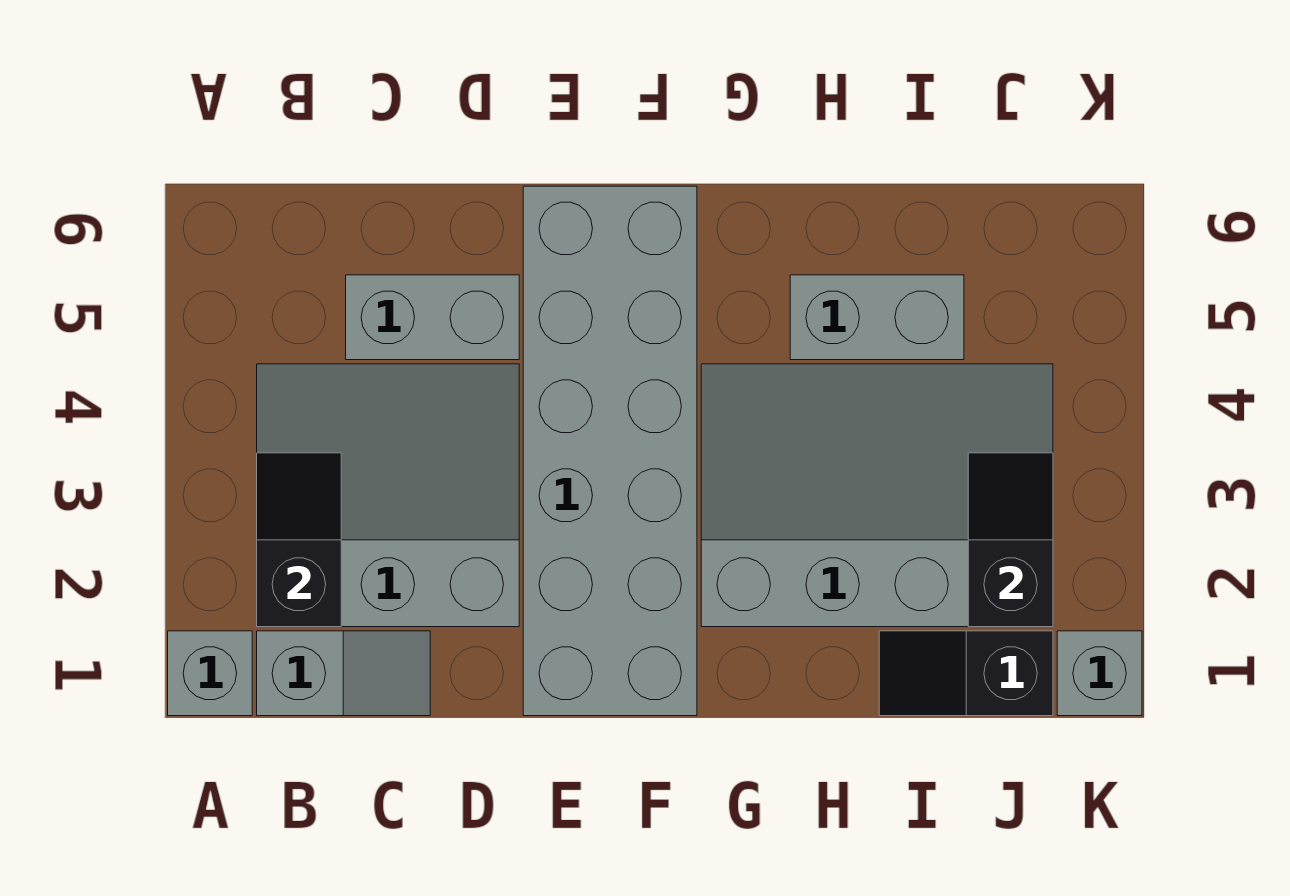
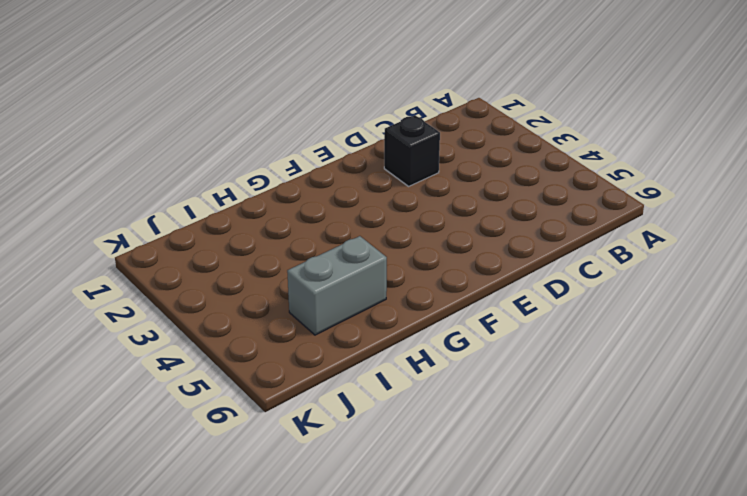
black brick D2 level 1 -> grey slope B2:D4 level 1 top 2
none -> grey brick A1 level 1
none -> grey slope B1:C1 level 1 top B

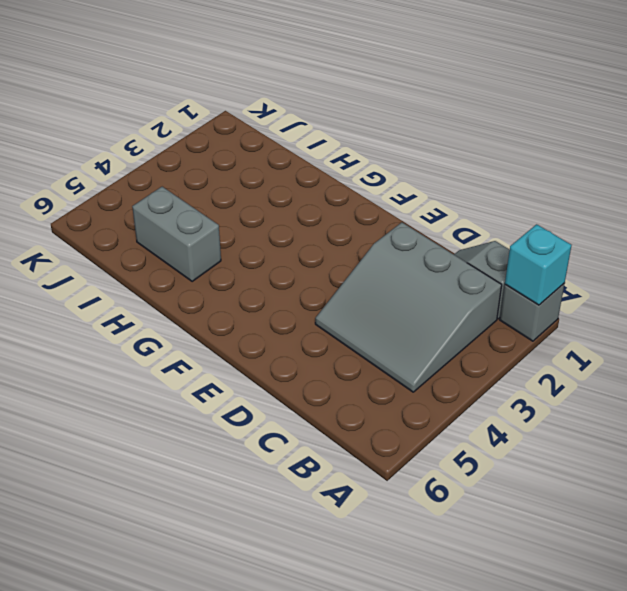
cyan brick A1 level 2 -> none
none -> grey brick C5:D5 level 1
none -> grey brick E1:F6 level 1

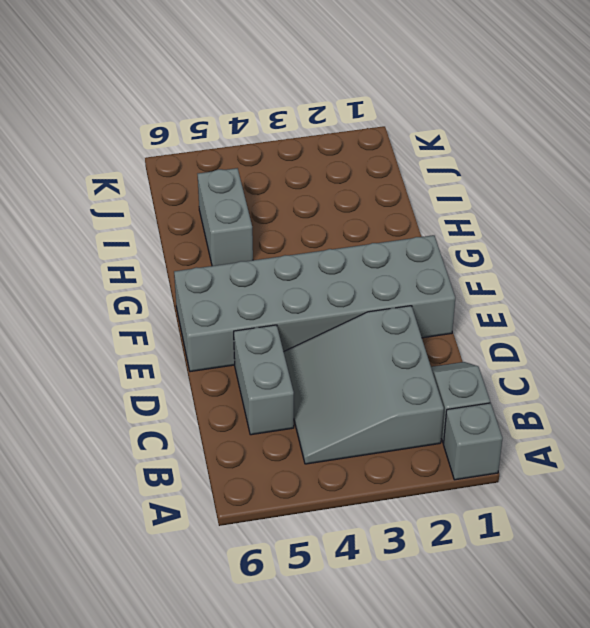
none -> grey slope G2:J4 level 1 top 2
none -> black slope I1:J1 level 1 top J

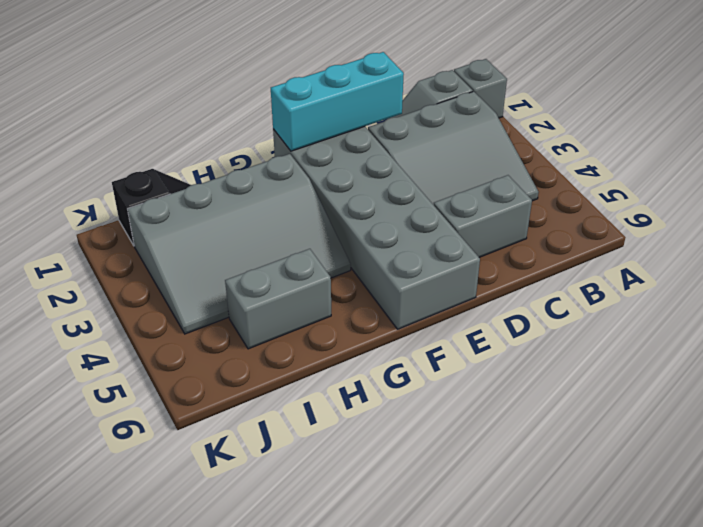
cyan brick D1:F1 level 2 -> none
none -> grey brick K1 level 1
none -> black slope B2:B3 level 2 top 2

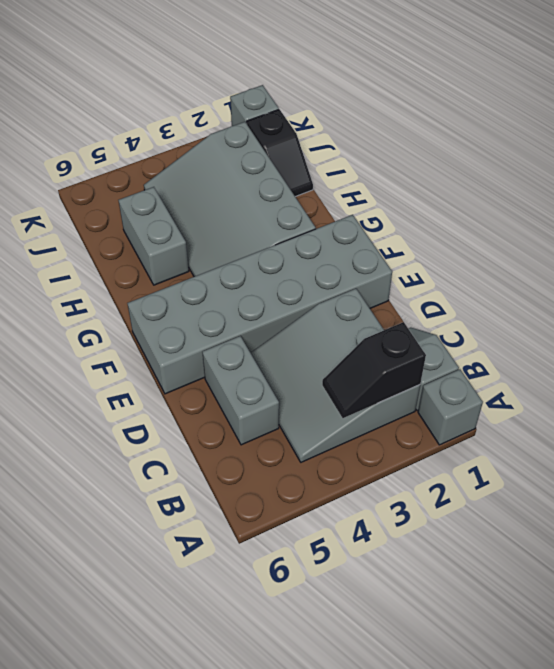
none -> black slope J2:J3 level 2 top 2

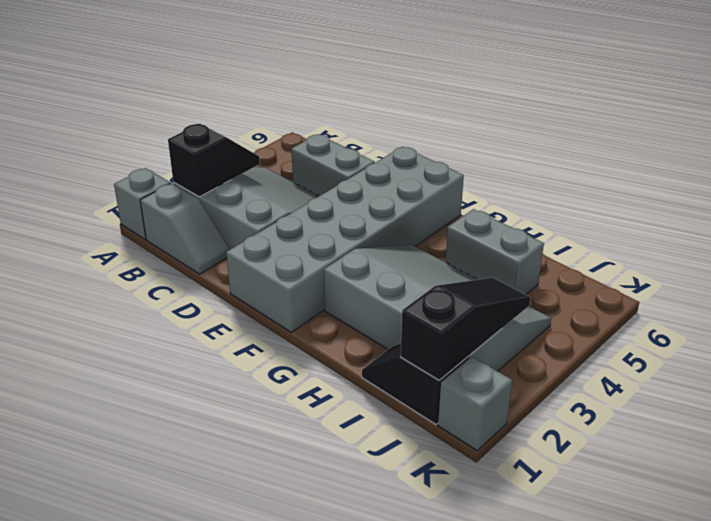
black slope J1:J3 level 2 top 1 -> black slope J2:J3 level 2 top 2

